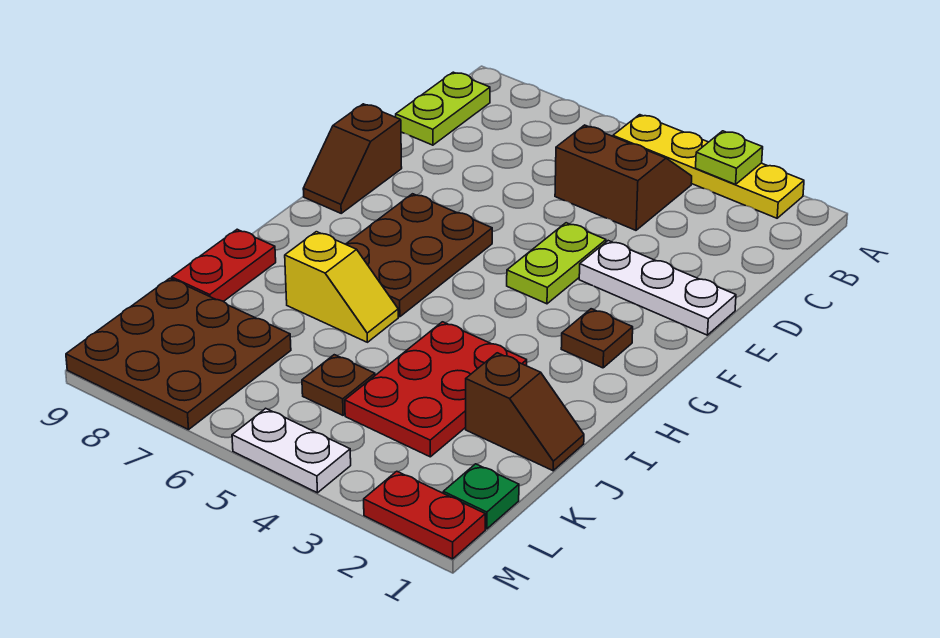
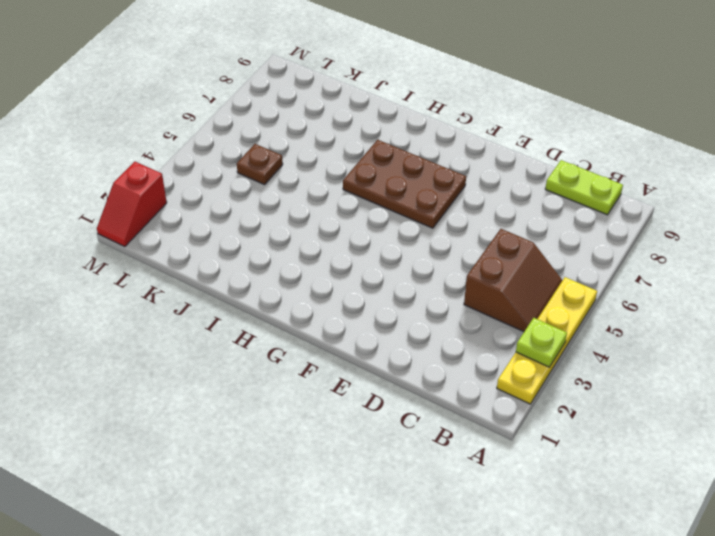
red slope M1:M2 level 1 top 2 -> red plate M1:M2 level 1
none -> white plate E1:E3 level 1
none -> lime plate E4:F4 level 1
none -> brown slope E9:F9 level 1 top E

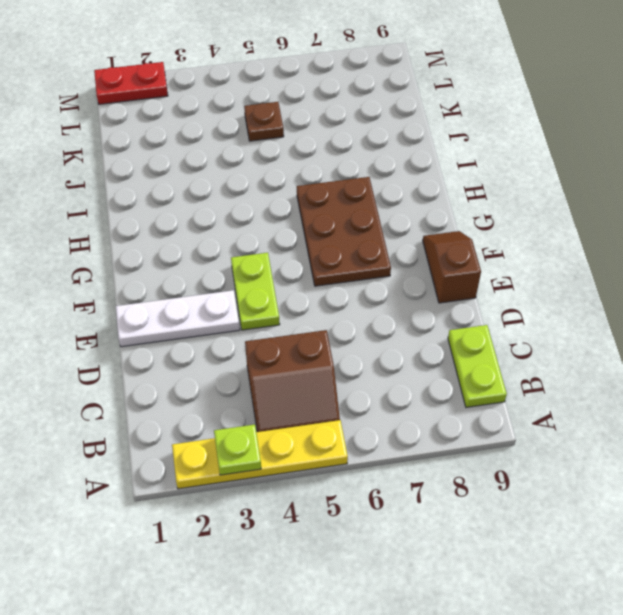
none -> brown plate G2 level 1
none -> red plate I3:K4 level 1
none -> yellow slope I6:I7 level 1 top 7

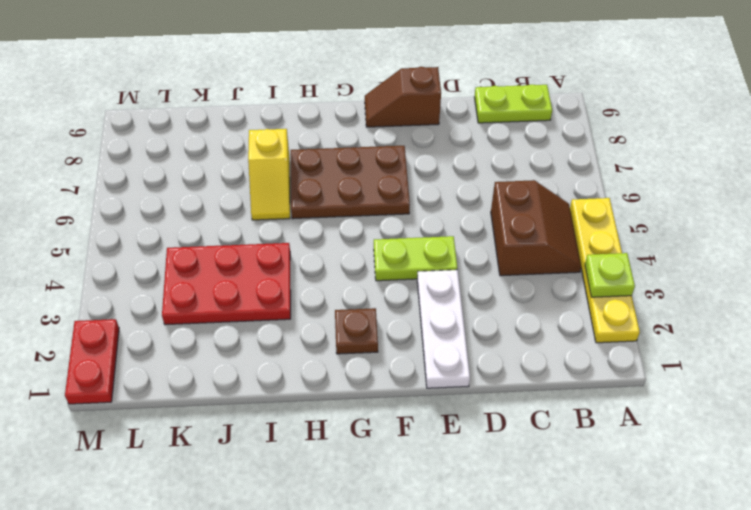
none -> red plate I9:J9 level 1
none -> brown slope J1:J2 level 1 top 2
none -> brown plate K5 level 1

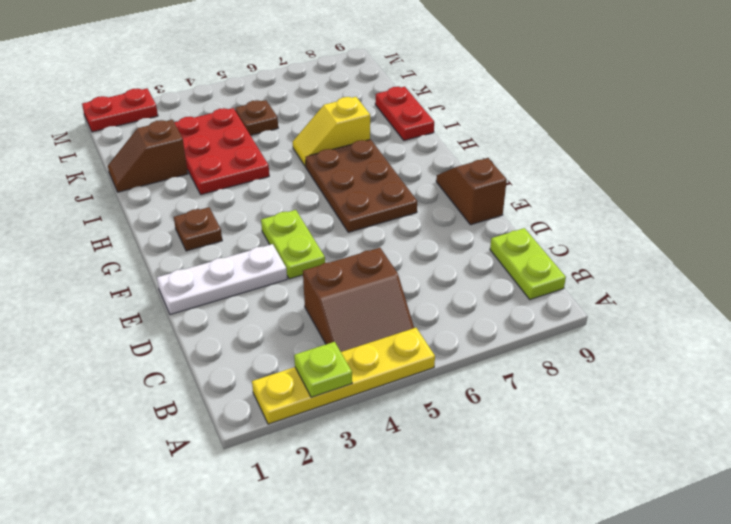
none -> brown plate K7:M9 level 1
none -> green plate L1 level 1
none -> white plate M4:M5 level 1

